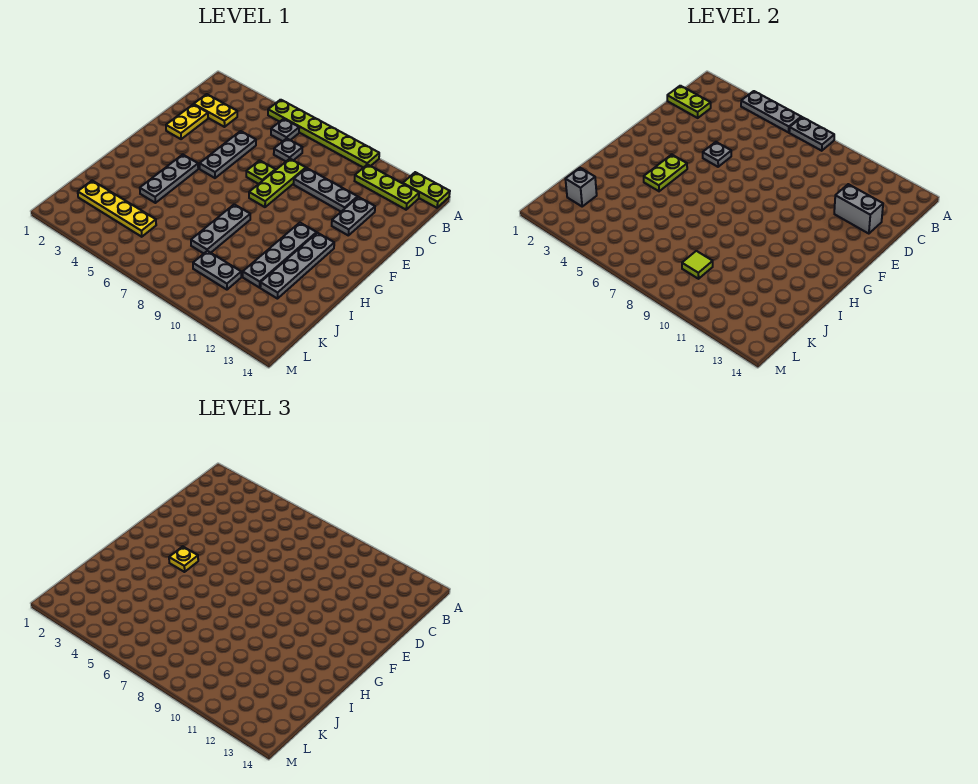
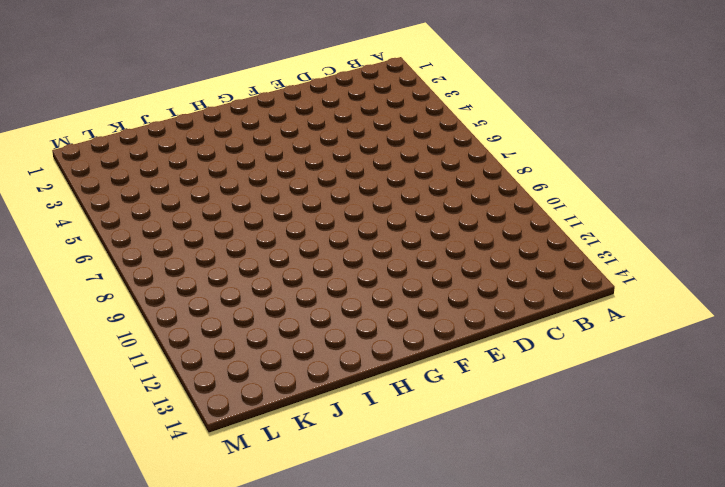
none -> lime plate A5:A10 level 1
none -> lime plate A13:A14 level 1
none -> grey plate B6 level 1

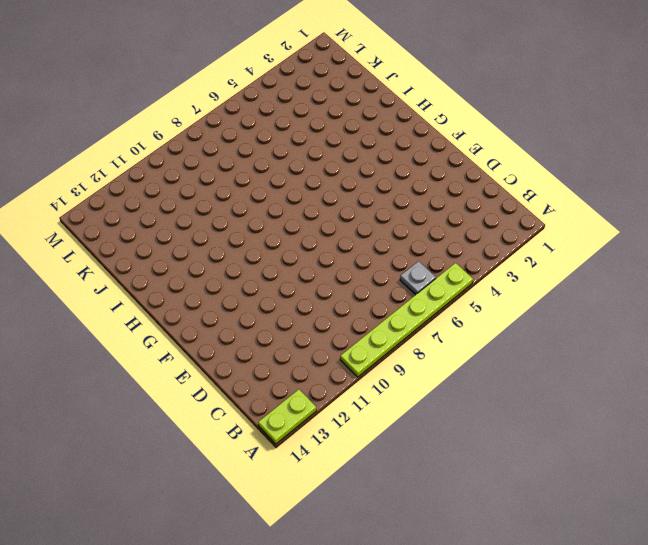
none -> lime plate B11:B13 level 1
none -> yellow plate C2:C3 level 1
none -> grey plate C7 level 1

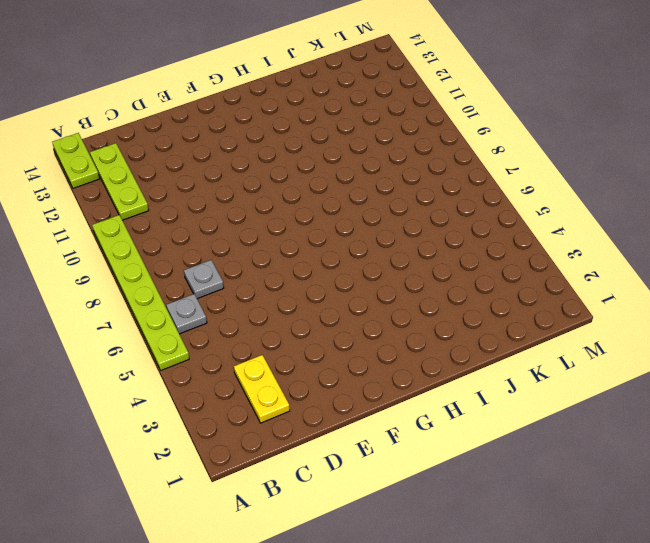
none -> yellow plate D2:E2 level 1
none -> grey plate D5:F5 level 1
none -> lime plate D8:F8 level 1

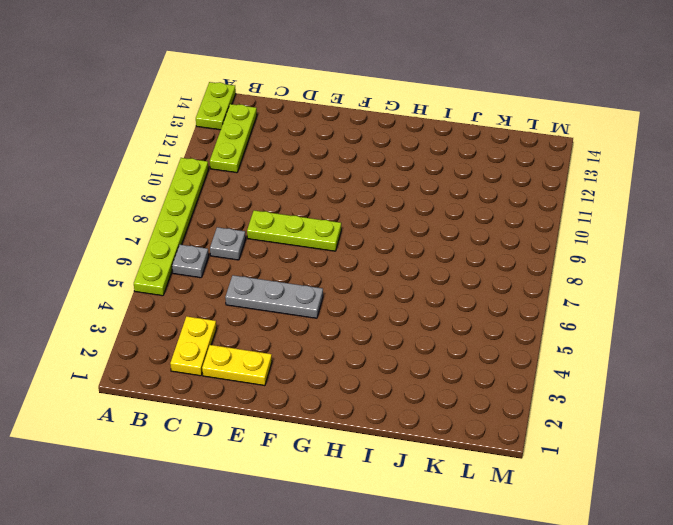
none -> grey plate D9:D11 level 1
none -> grey plate D12:E12 level 1
none -> lime plate E7 level 1

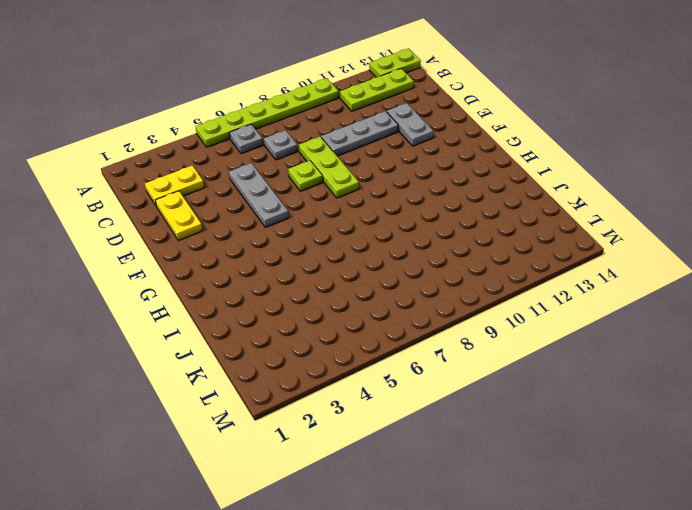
none -> grey plate G4:I4 level 1
none -> grey plate G11:J11 level 1
none -> grey plate G12:J12 level 1

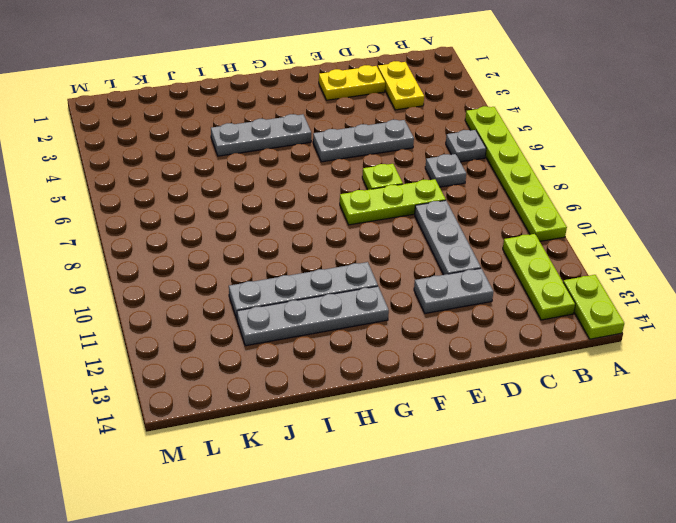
none -> grey plate H8:J8 level 1
none -> yellow plate K2:K5 level 1
none -> grey plate K9:K10 level 1

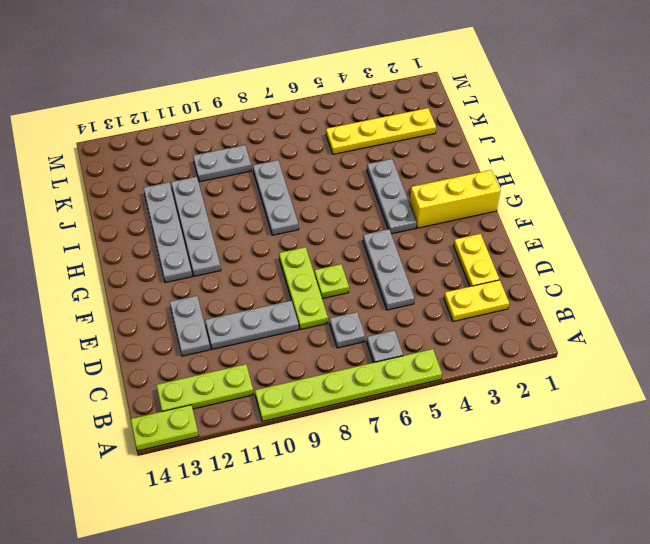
yellow brick G1:G3 level 1 -> none
none -> grey plate A4:A6 level 2
none -> grey plate A7:A8 level 2
none -> lime plate C1:C2 level 2

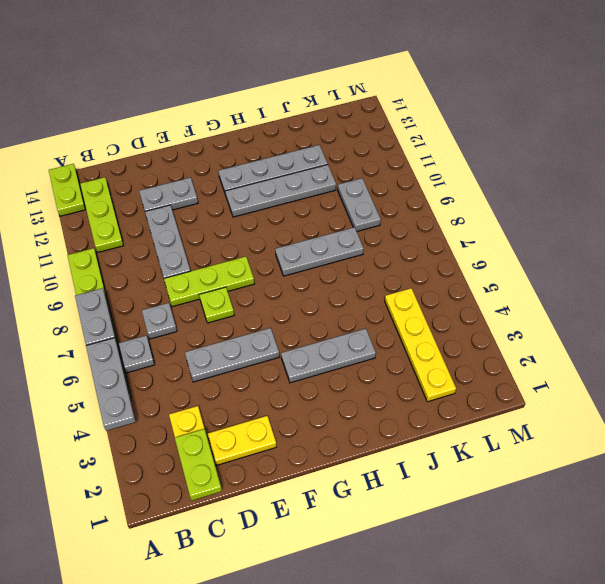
none -> grey brick D12:D13 level 2
none -> grey plate E5 level 2
none -> lime plate G4:H4 level 2

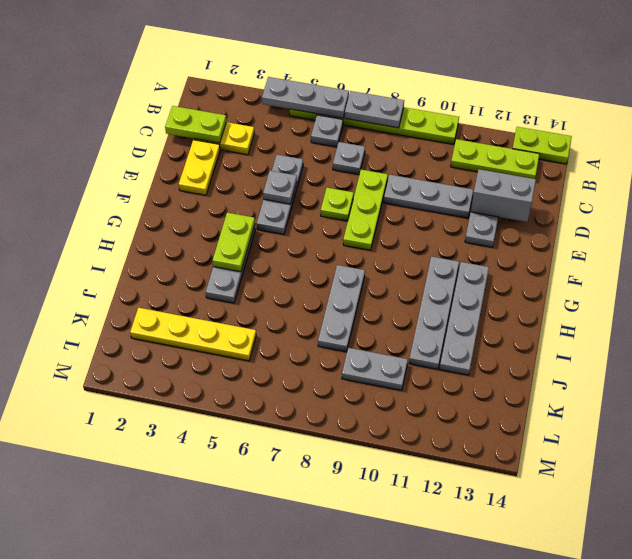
none -> grey brick K2 level 2
none -> lime tile K9 level 2
none -> yellow plate G4 level 3

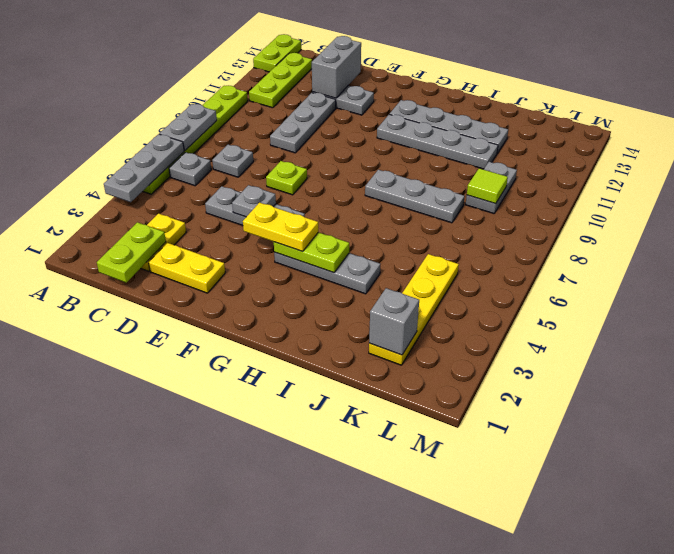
yellow plate F4:G4 level 3 -> yellow plate G4 level 3
none -> lime plate D8:F8 level 1

